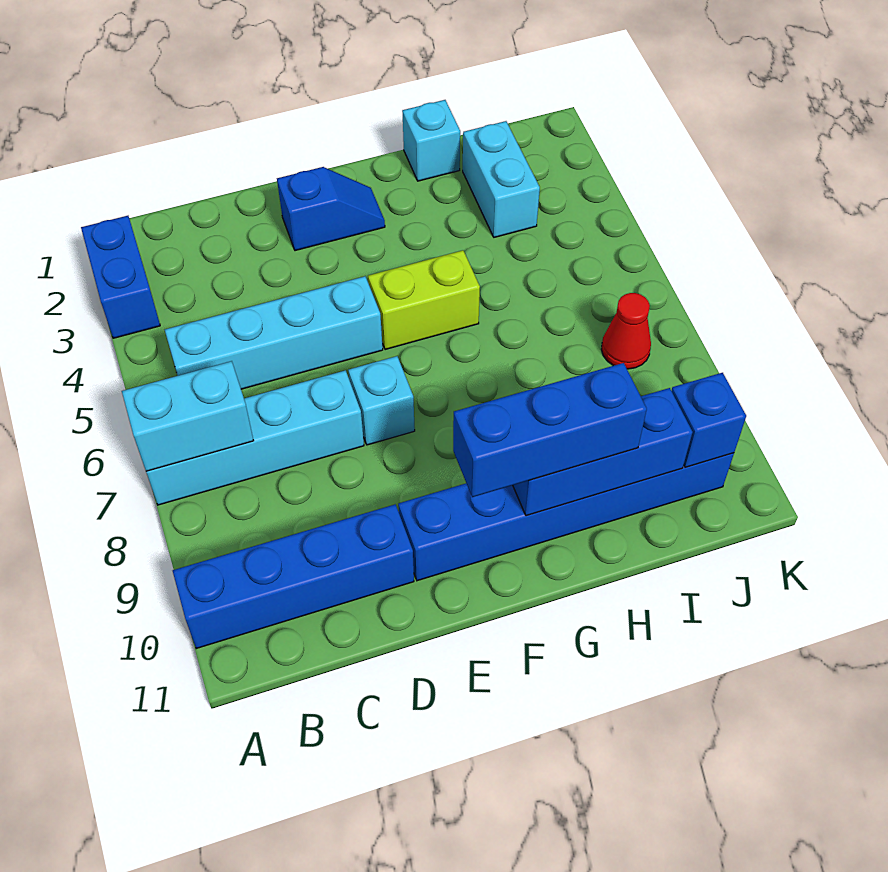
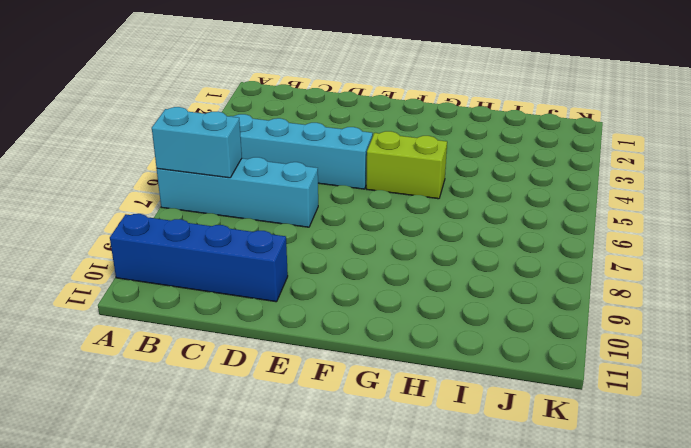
none -> blue brick A2:A3 level 1
none -> blue slope E2:F2 level 1 top E
none -> cyan brick E7 level 1

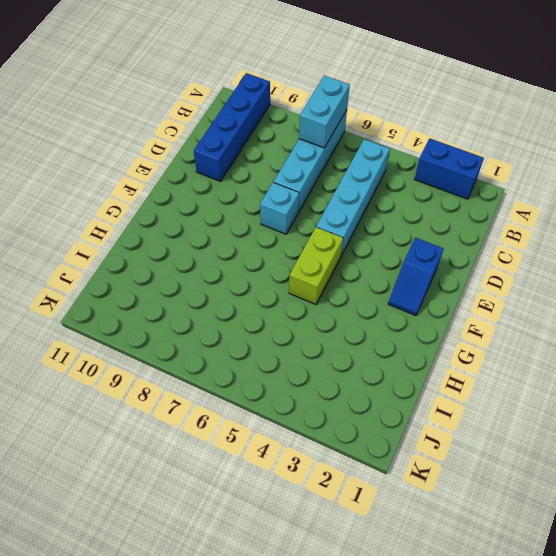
none -> blue brick E10:J10 level 1
none -> cyan brick H1 level 1
none -> cyan brick I2:I3 level 1

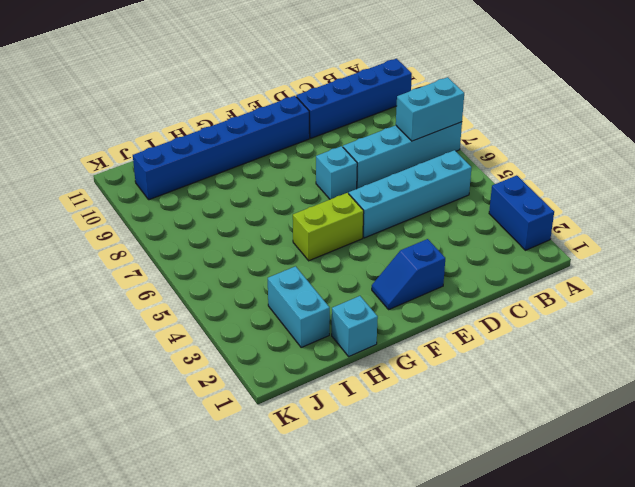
none -> red cone J7 level 1
none -> blue brick G10:I10 level 2
none -> blue brick J10 level 2

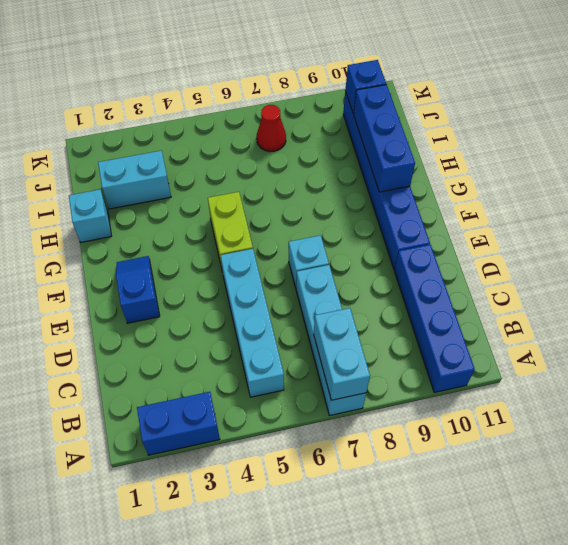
none -> blue brick F10:H10 level 3

